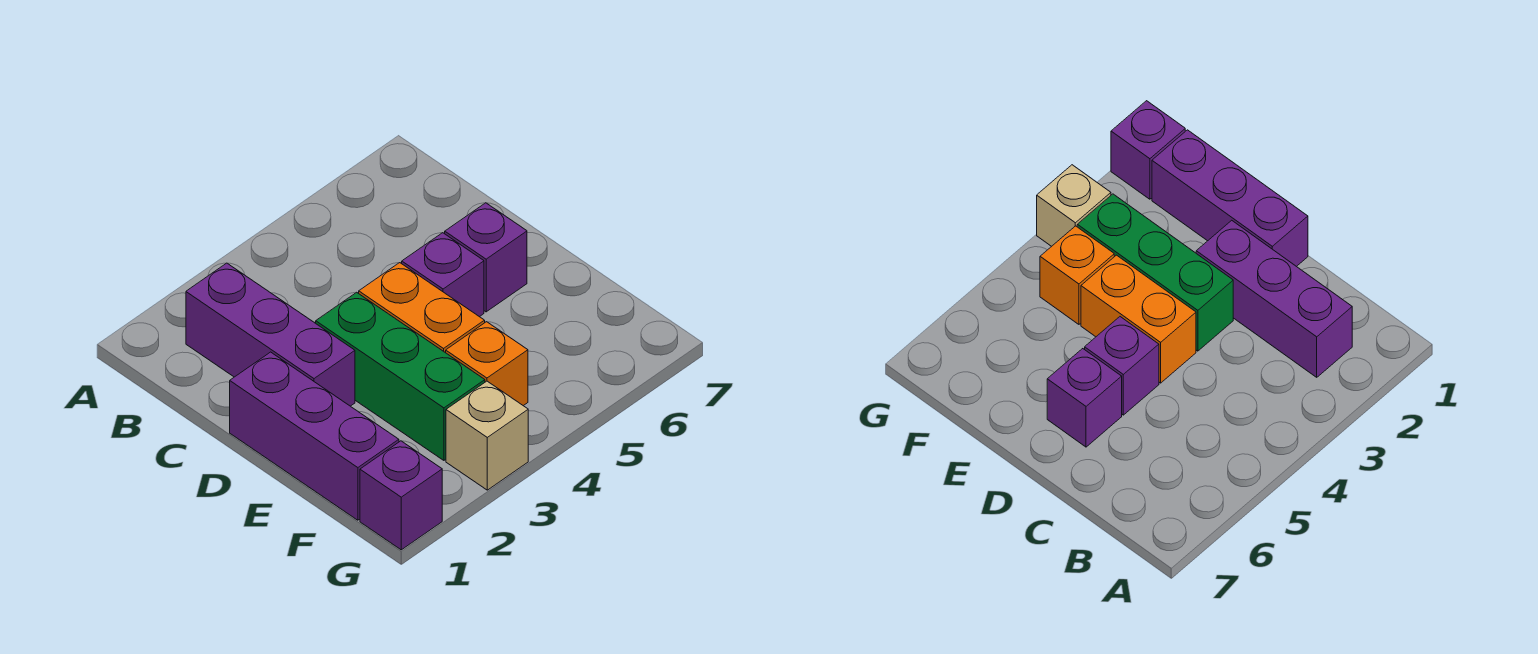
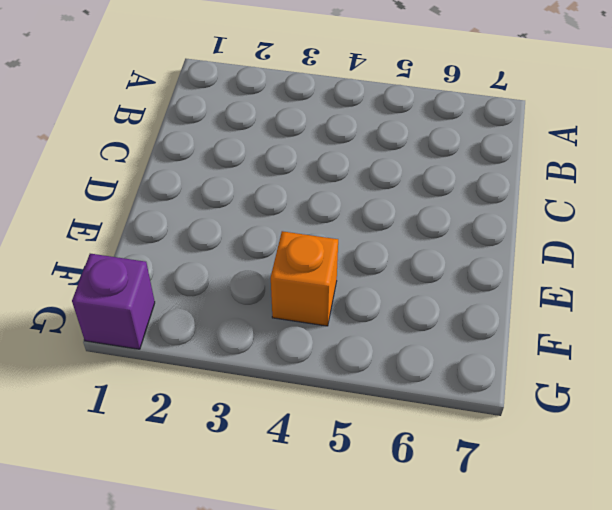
none -> purple brick B2:D2 level 1
none -> purple brick D1:F1 level 1

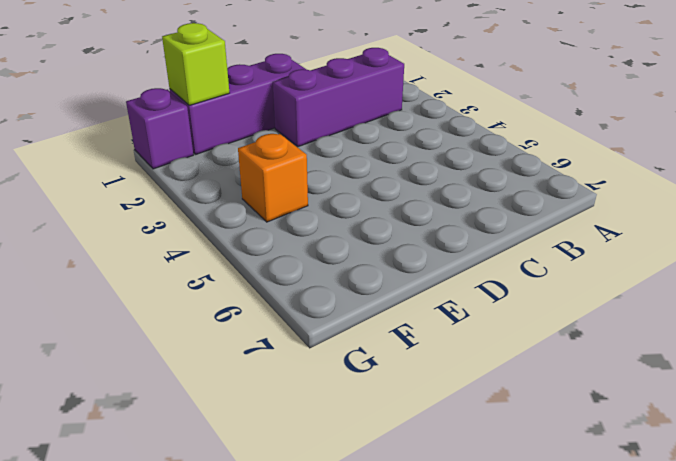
lime brick F1 level 2 -> none
none -> green brick D3:F3 level 1
none -> orange brick D4:E4 level 1

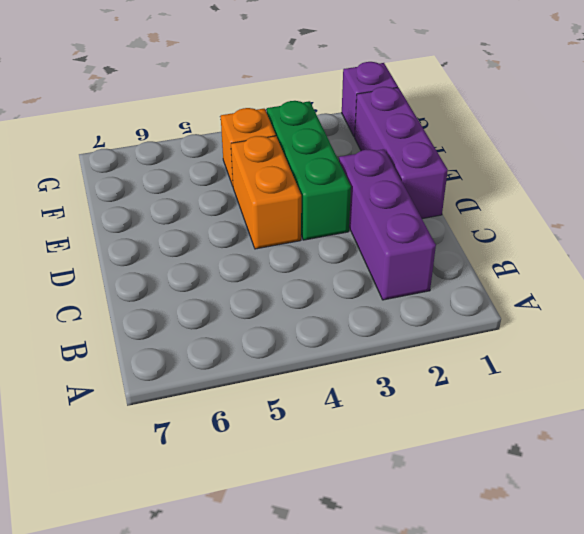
none -> purple brick D5 level 1
none -> purple brick D6 level 1

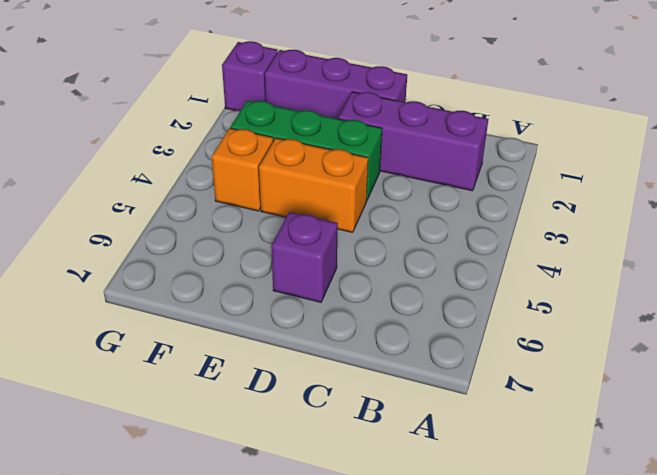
none -> purple brick D5 level 1
none -> tan brick G3 level 1

